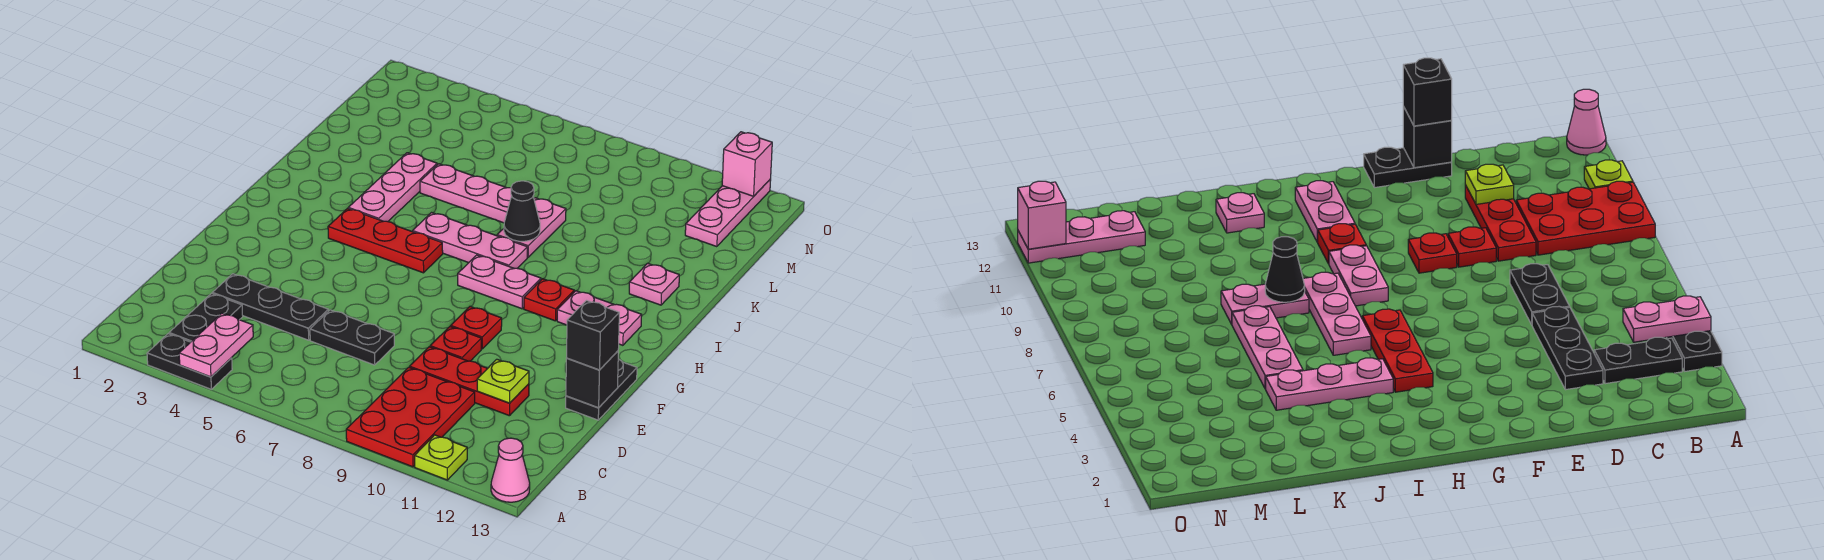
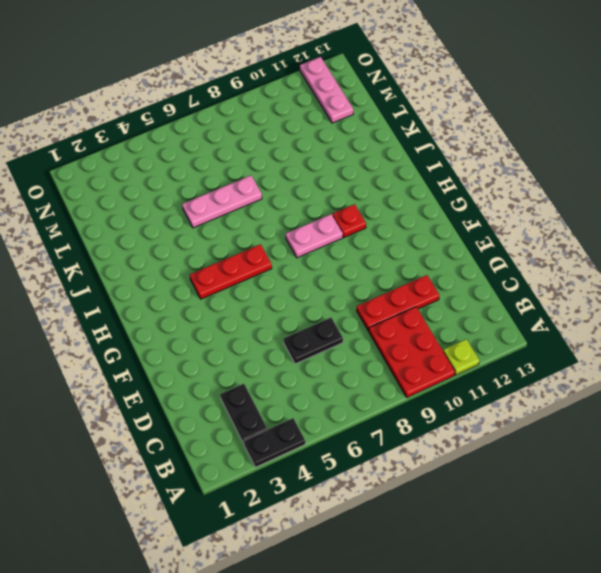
none -> pink cone A13 level 1
none -> black plate D3:D5 level 1
none -> red plate E9 level 1

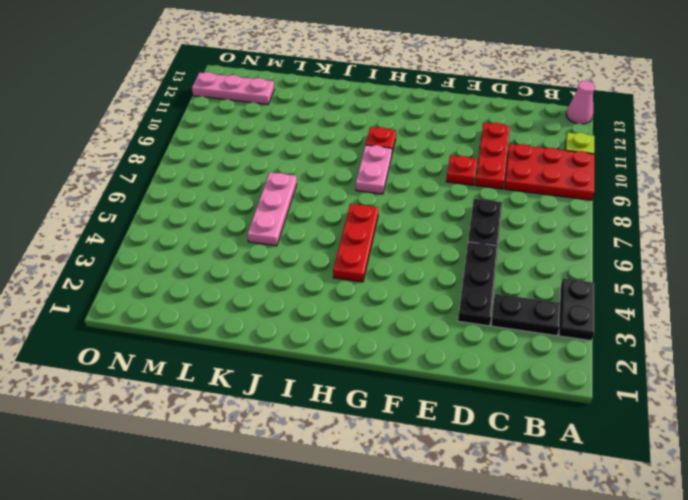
none -> black plate E13:F13 level 1
none -> red plate F9 level 1
none -> pink plate H11:H12 level 1

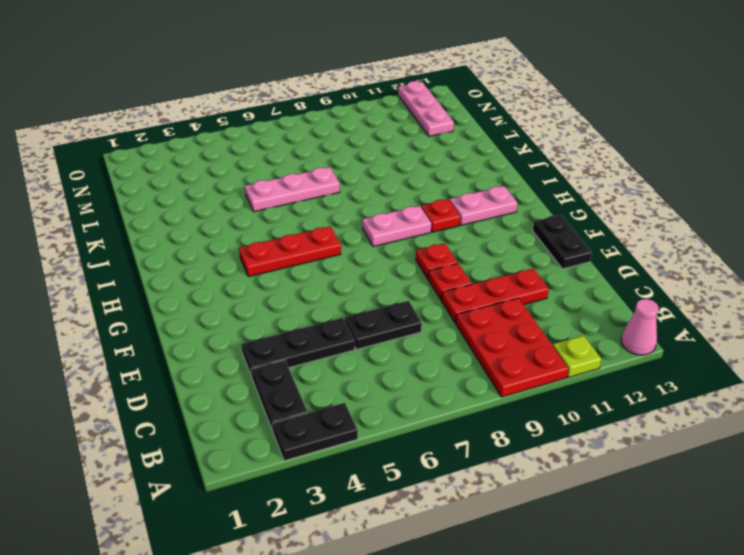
none -> pink plate I4:K4 level 1
none -> pink plate I6:I8 level 1
none -> pink plate J8:K8 level 1

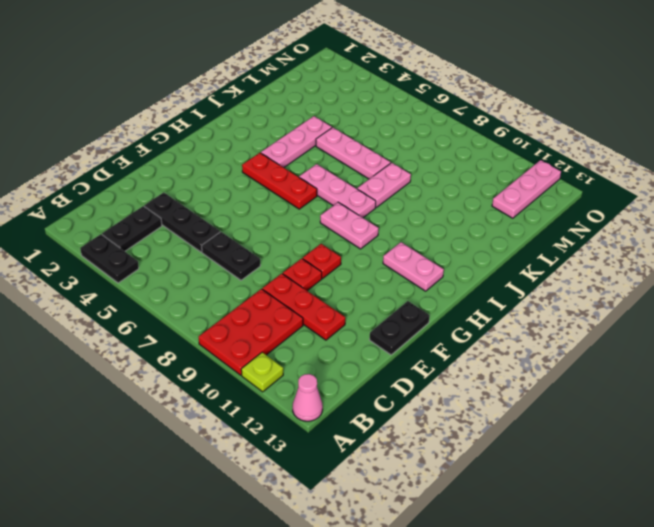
none -> red plate H10 level 1
none -> pink plate J12 level 1
none -> pink plate A4:B4 level 2

